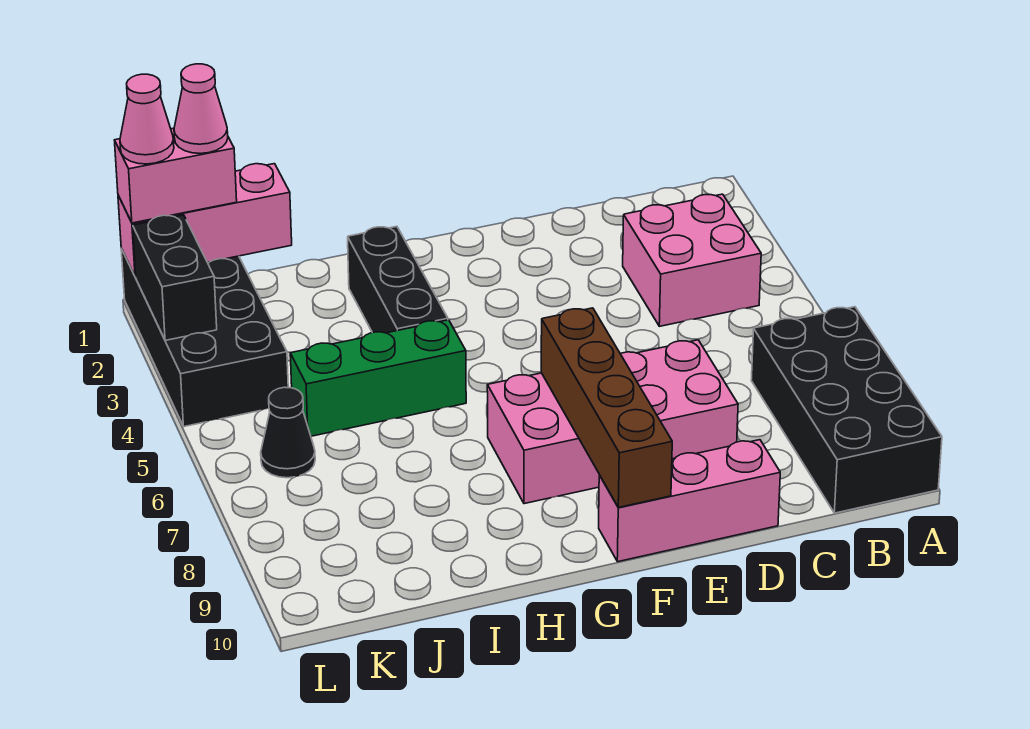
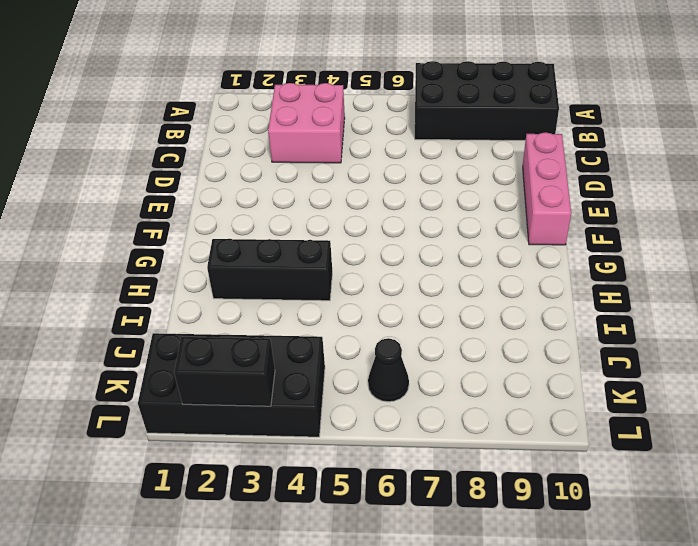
none -> pink brick D7:G8 level 1
none -> green brick H5:J5 level 1
none -> brown brick F7:F10 level 2

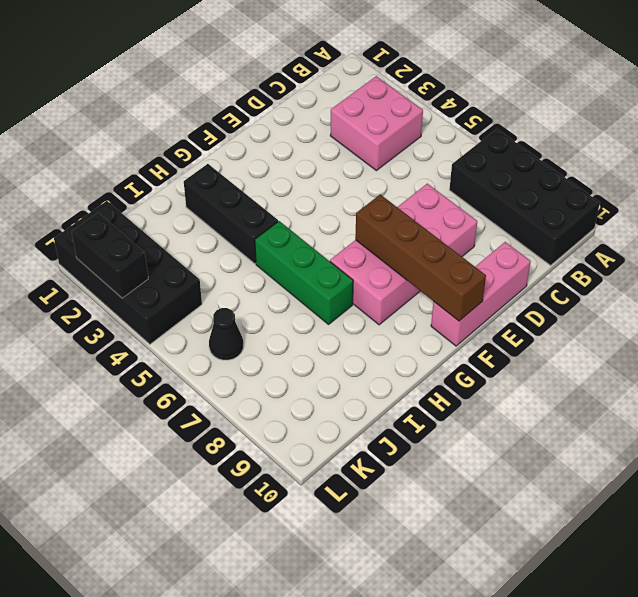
green brick H5:H7 level 1 -> green brick H5:J5 level 1
none -> pink brick J1:L1 level 2
none -> pink brick K1:L1 level 3
none -> pink cone K1 level 4

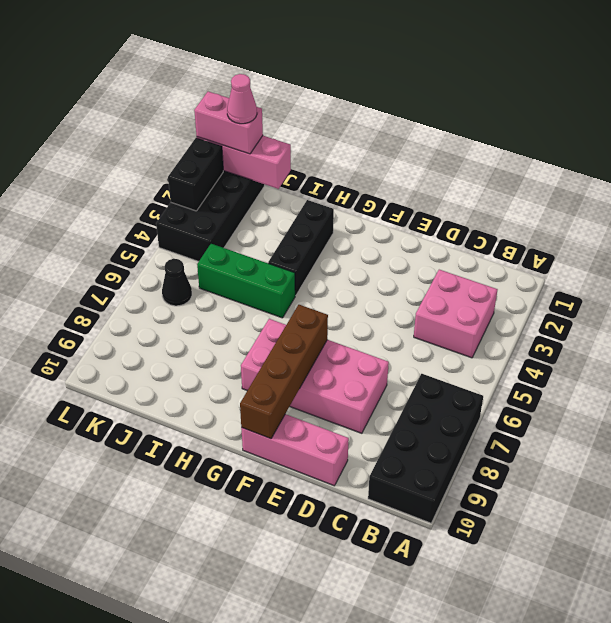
none -> pink cone L1 level 4

